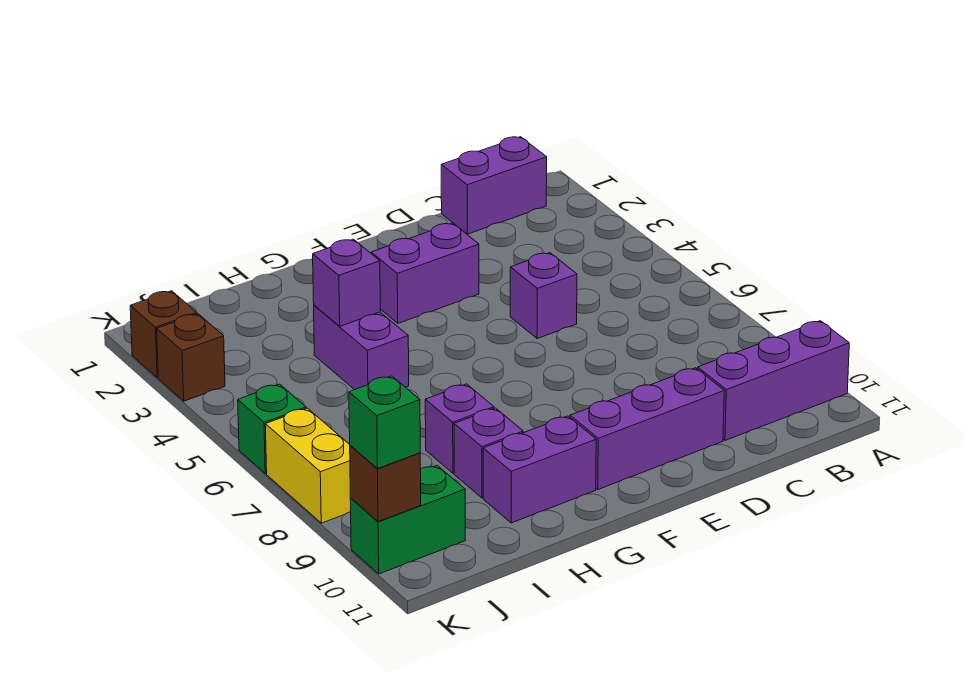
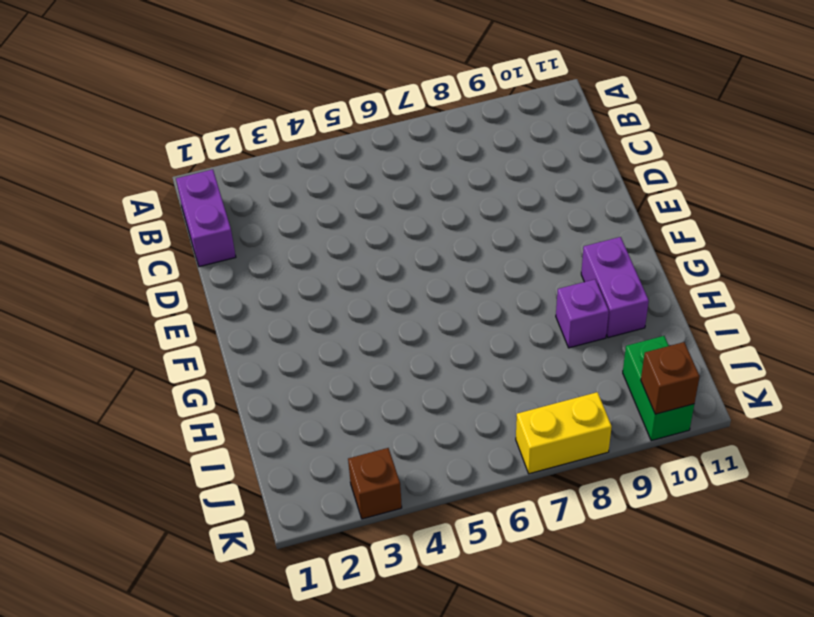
none -> purple brick A10:C10 level 1
none -> purple brick D5 level 1
none -> purple brick D10:F10 level 1

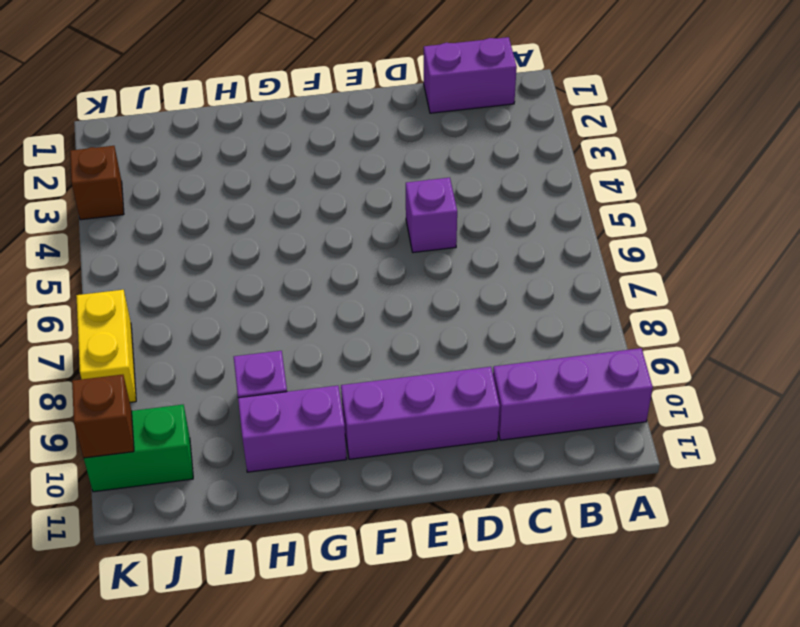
none -> purple brick E3:F3 level 1
none -> purple brick H4:H5 level 1
none -> purple brick H8 level 1

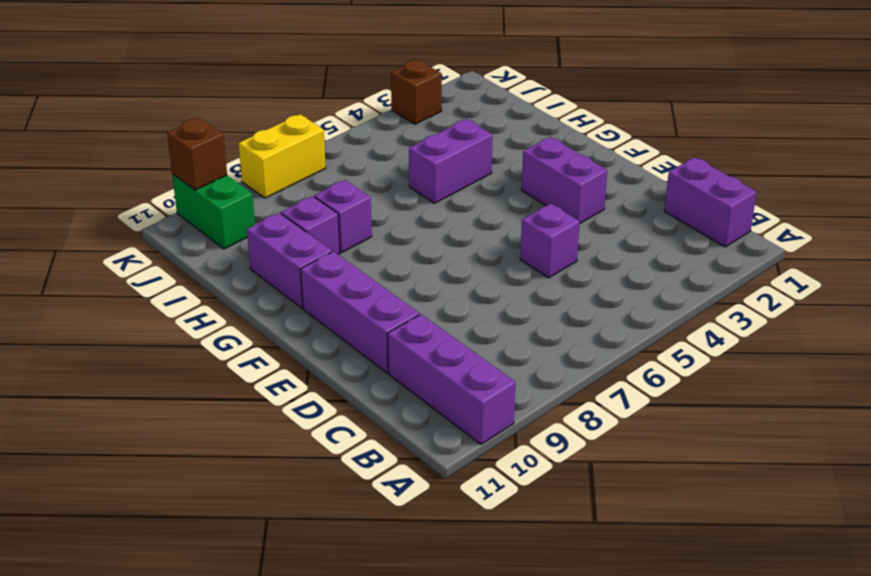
none -> brown brick K2 level 1
none -> green brick K6 level 1
none -> purple brick H4 level 2

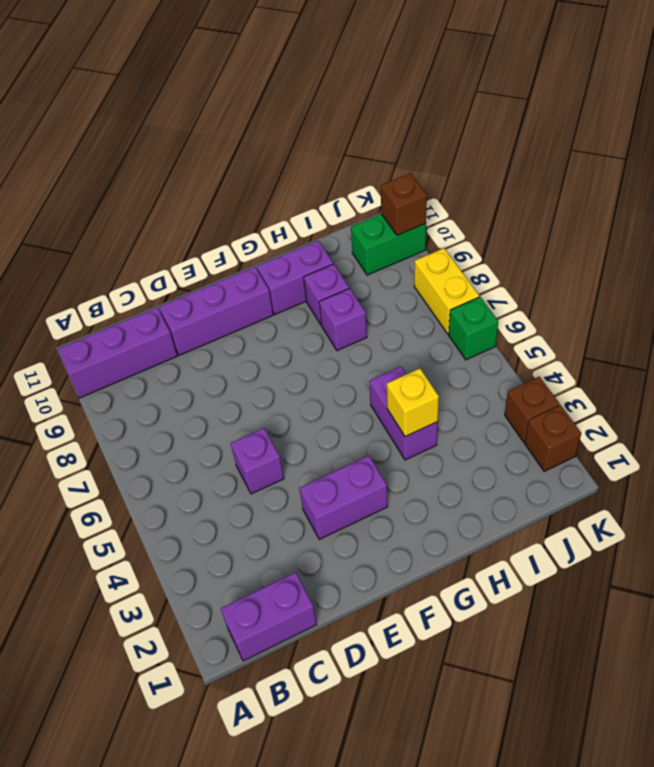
yellow brick H4 level 2 -> purple brick H4 level 2
none -> green brick K10 level 3

